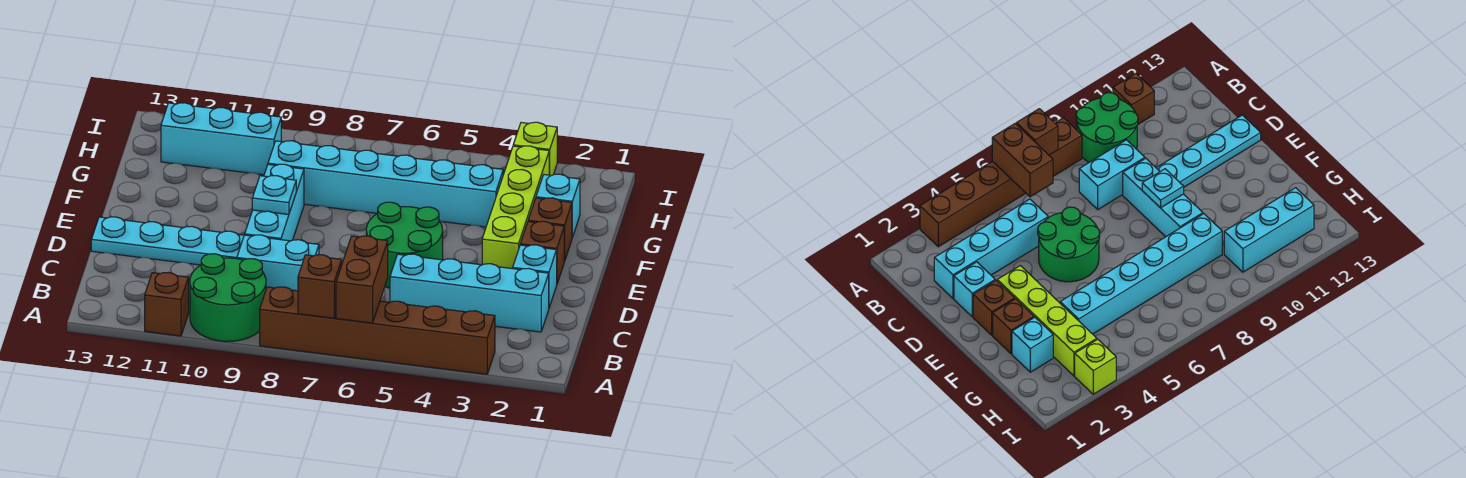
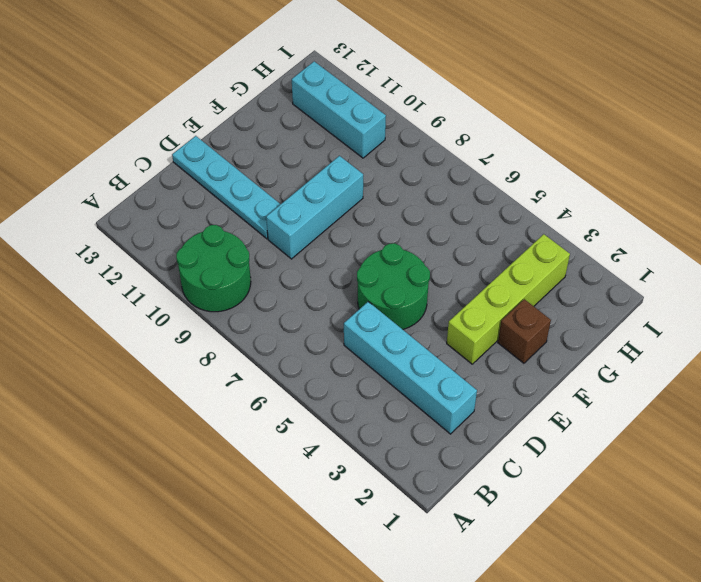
none -> brown brick A3:A8 level 1
none -> brown brick A11 level 1
none -> cyan brick C8:C9 level 1

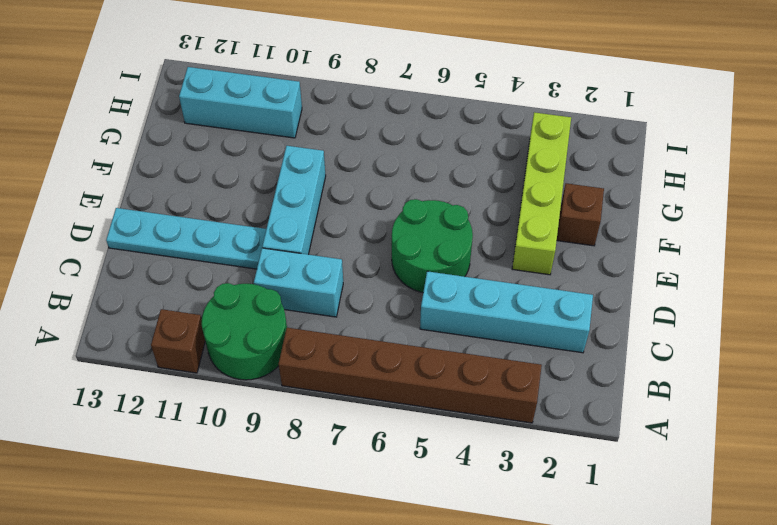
none -> cyan brick D2 level 1
none -> brown brick E2 level 1
none -> cyan brick G2 level 1

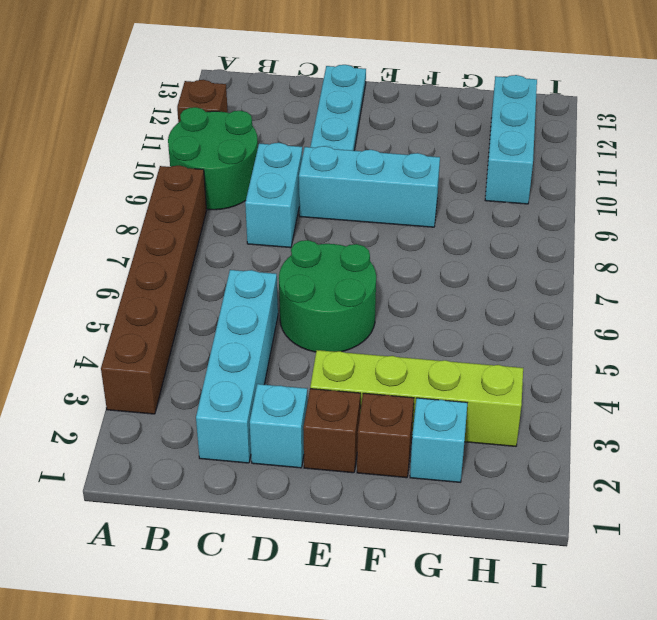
none -> cyan brick G4:G9 level 1
none -> lime brick I3 level 1
none -> brown brick A6:B6 level 2

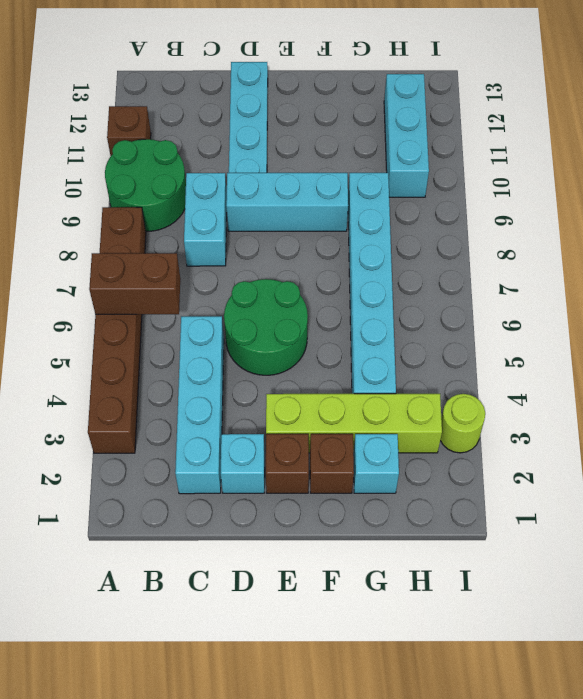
lime round brick I3 level 1 -> lime brick I3 level 1
none -> brown brick A7 level 2
none -> cyan plate E9 level 2

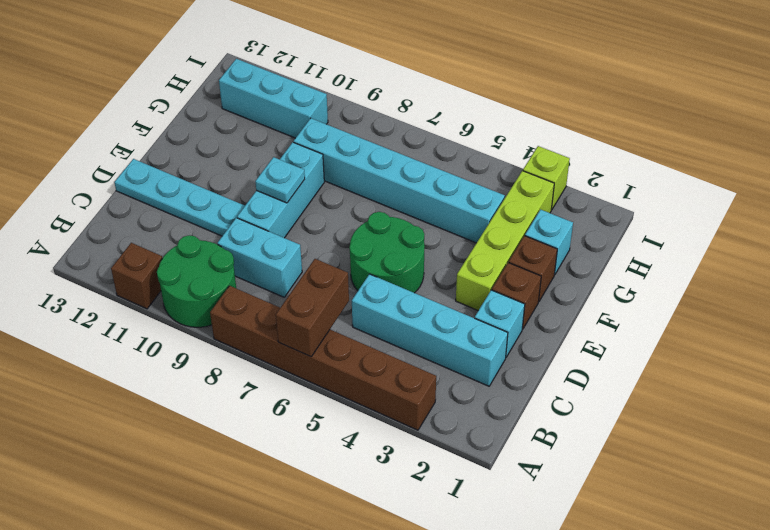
none -> brown brick A7 level 2

